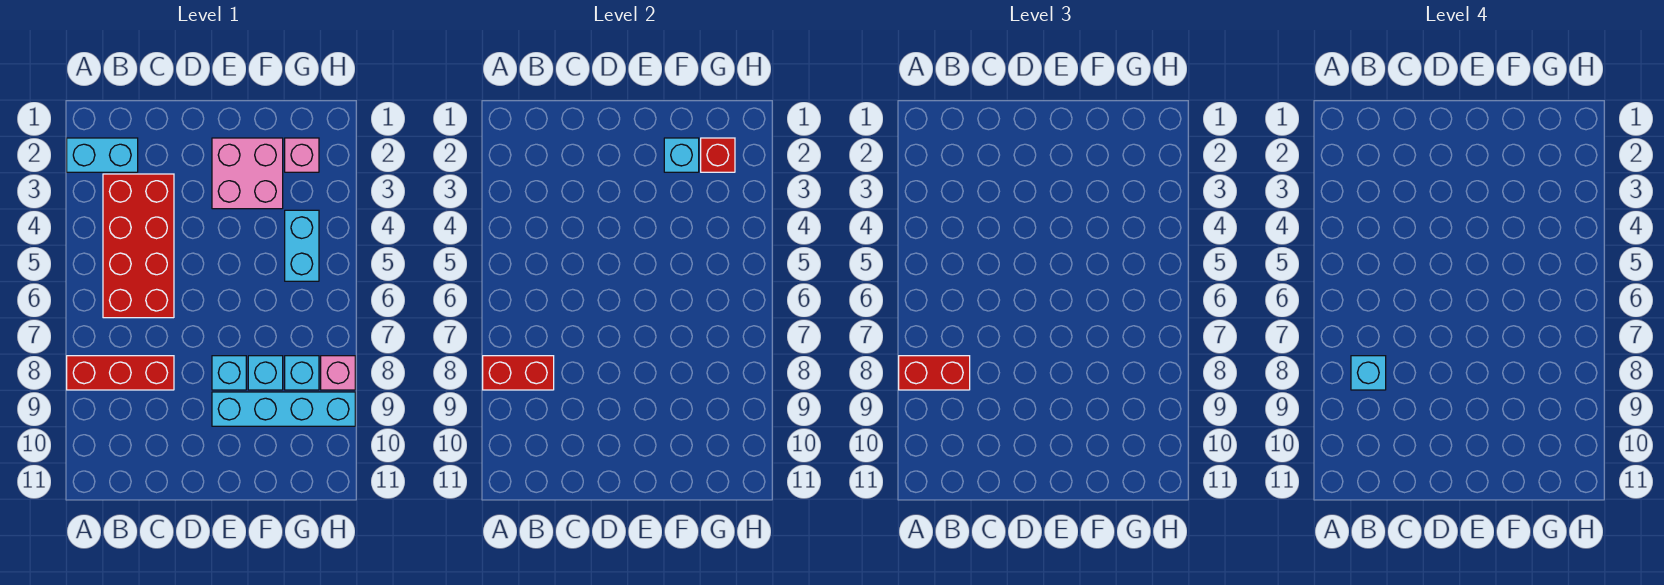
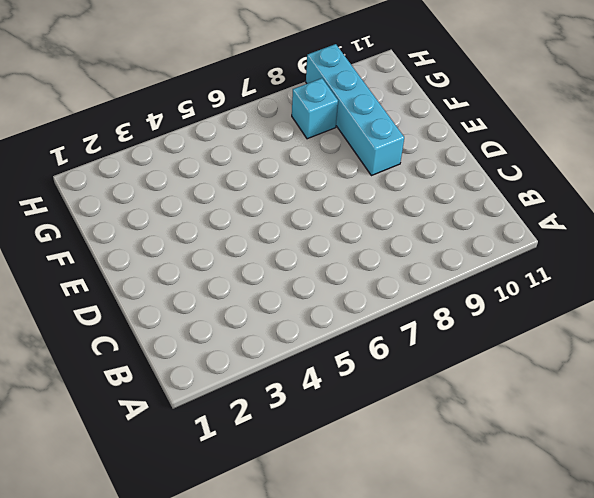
none -> cyan brick A2:B2 level 1
none -> red brick A8:C8 level 1
none -> red brick B3:C6 level 1

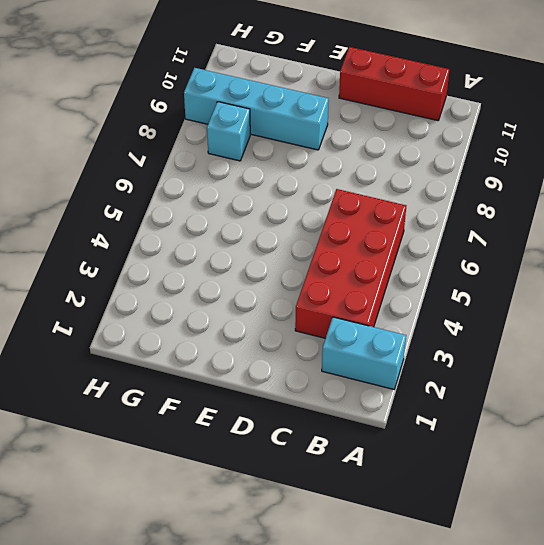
red brick B11:D11 level 1 -> red brick A8:C8 level 1
none -> pink brick E2:F3 level 1
none -> cyan brick E8 level 1
none -> cyan brick F8 level 1

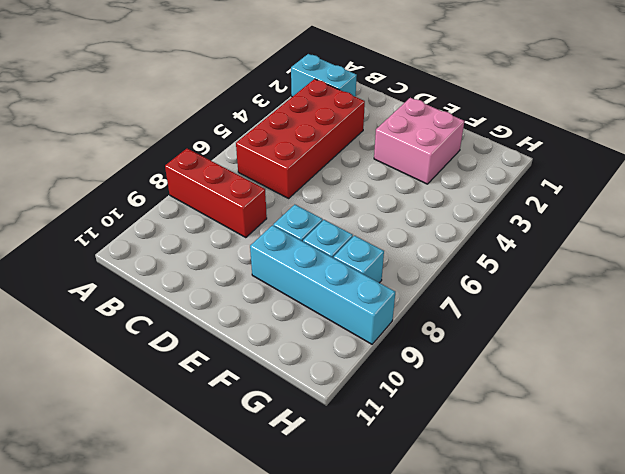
none -> pink brick G2 level 1
none -> cyan brick G4:G5 level 1
none -> pink brick H8 level 1

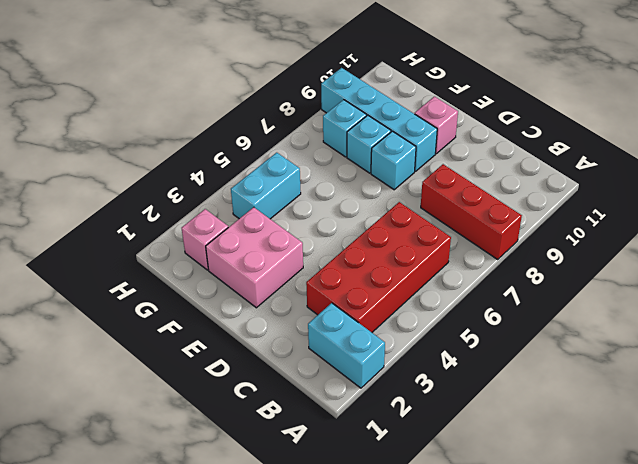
pink brick E10 level 1 -> pink brick H8 level 1
none -> red brick A8:B8 level 2
none -> cyan brick F2 level 2
none -> red brick G2 level 2

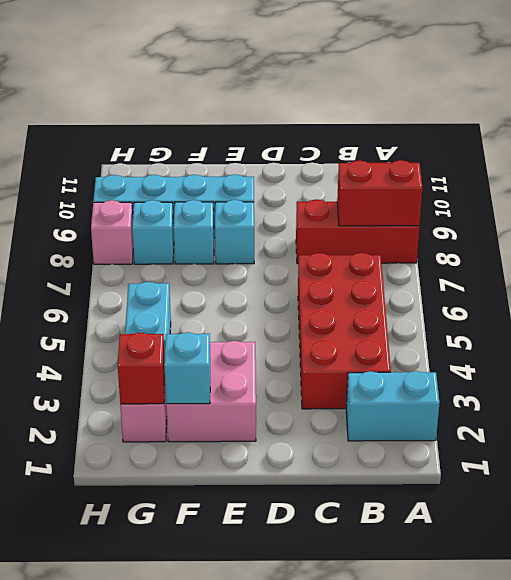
none -> red brick A8:B8 level 3
none -> cyan brick B8 level 4

